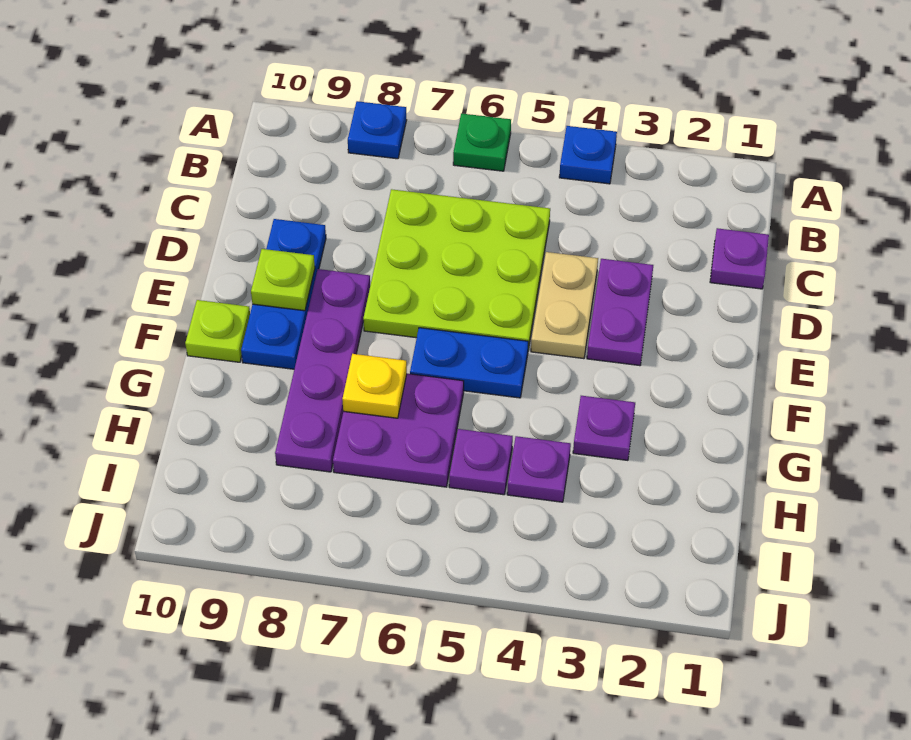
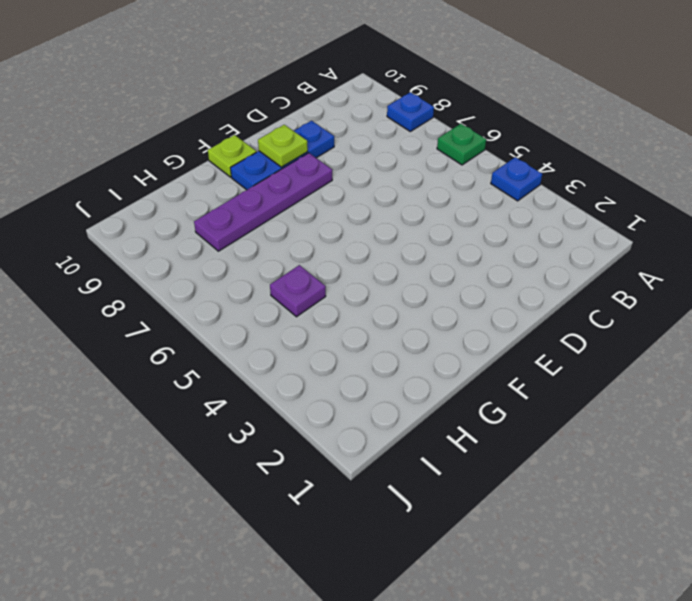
none -> purple plate C1 level 1
none -> lime plate C5:E7 level 1
none -> purple plate D3:E3 level 1

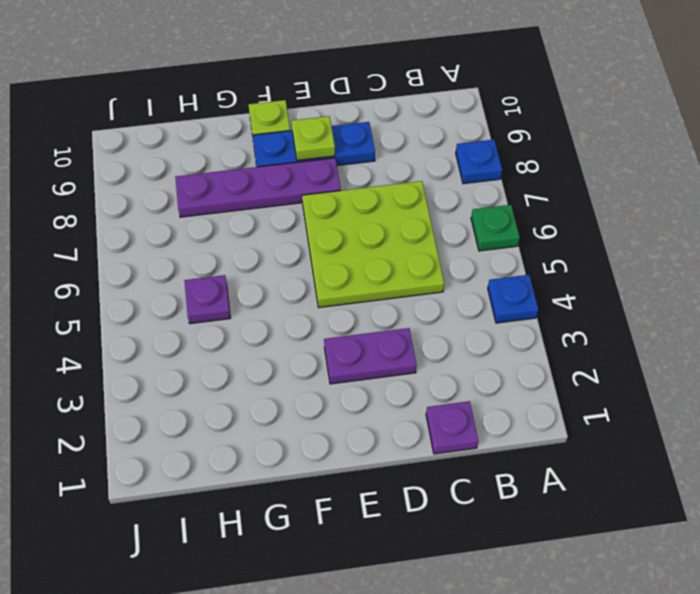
none -> tan plate D4:E4 level 1
none -> blue plate F5:F6 level 1
none -> purple plate G3 level 1

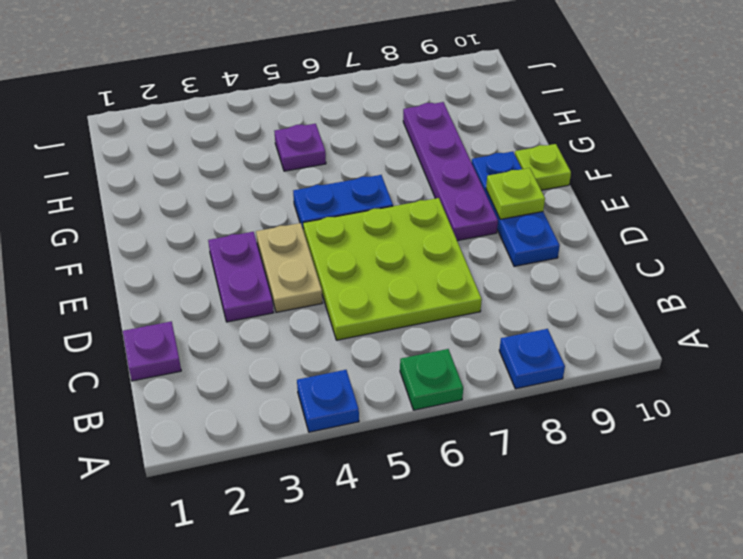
none -> purple plate G3 level 1
none -> purple plate G6:H7 level 1
none -> purple plate H4 level 1

